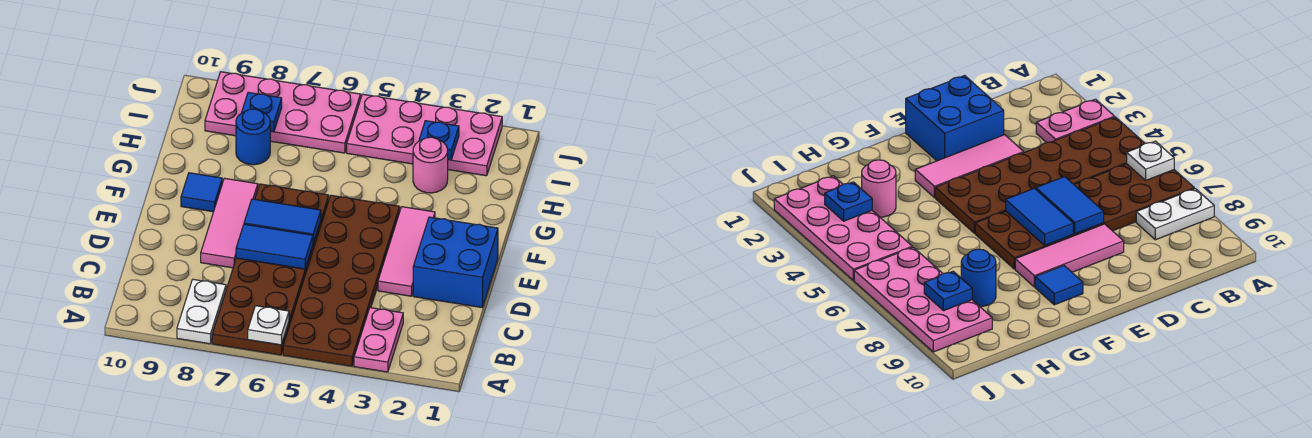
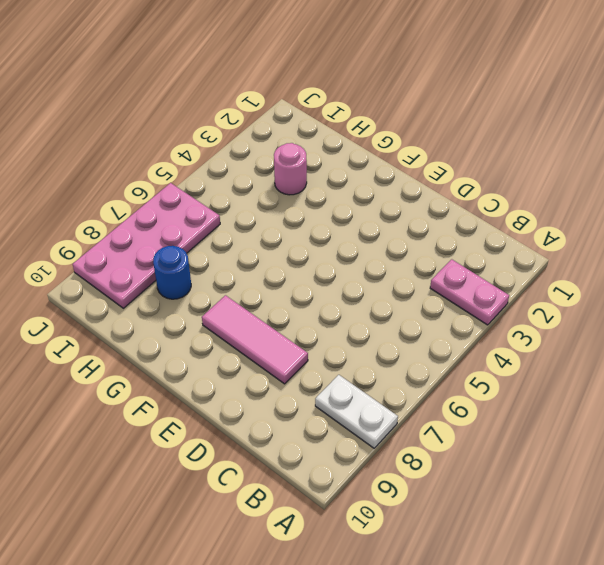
none -> brown plate A4:F5 level 1
none -> brown plate A6:F7 level 1
none -> blue brick D1:E2 level 1

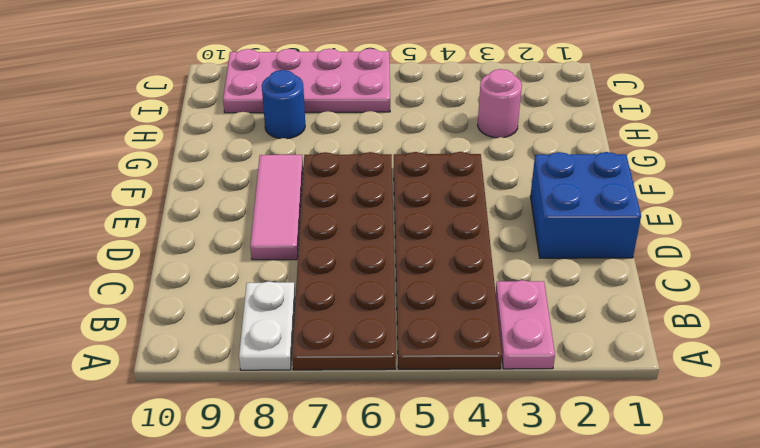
none -> pink tile D3:F3 level 1
none -> blue tile F9 level 1
none -> pink plate I2:J5 level 1

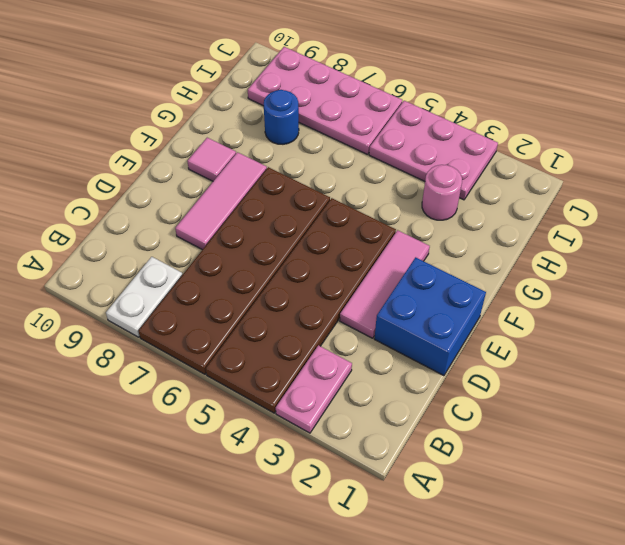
pink tile F9 level 1 -> blue tile F9 level 1
pink plate I3:J5 level 1 -> pink plate I2:J5 level 1
none -> white plate A6 level 2
none -> blue tile D6:D7 level 2
none -> blue tile E6:E7 level 2

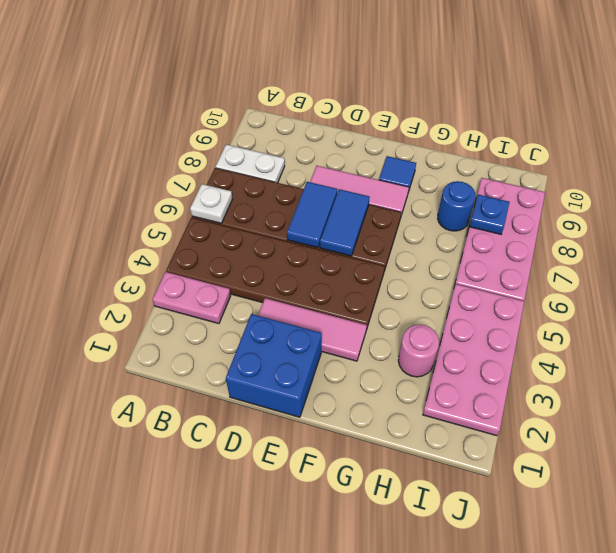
none -> blue plate I3 level 2

